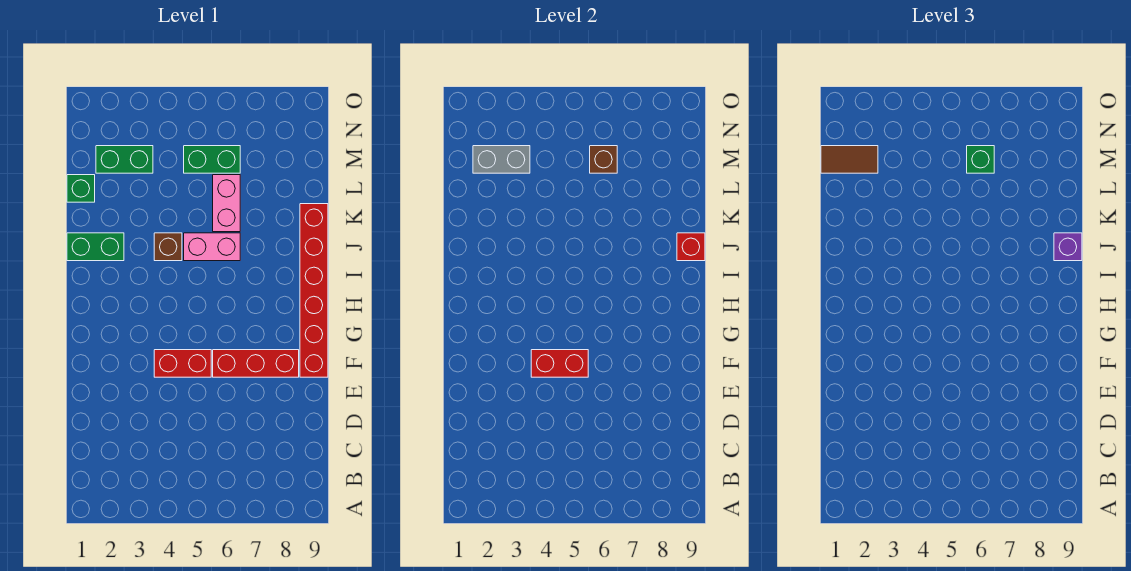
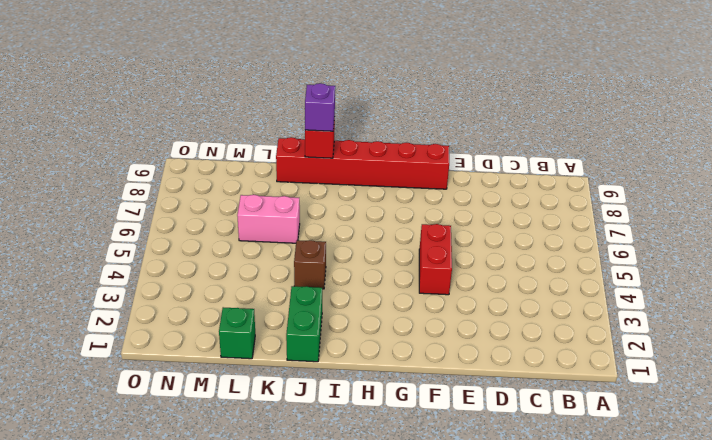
none -> red brick F6:F8 level 1
none -> pink brick J5:J6 level 1
none -> green brick M2:M3 level 1

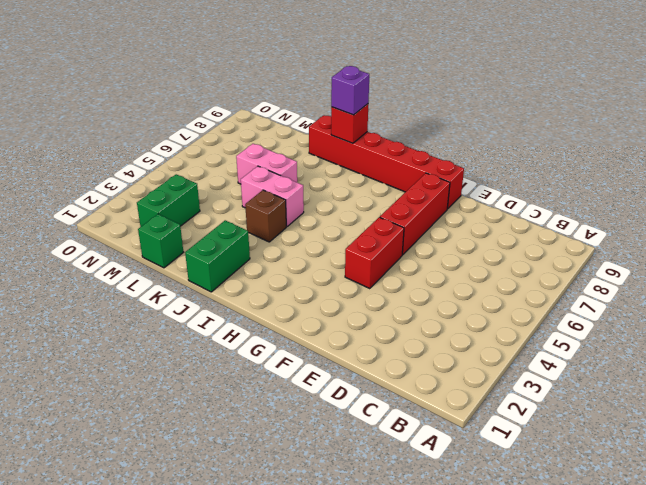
pink brick J5:K5 level 1 -> pink brick J5:J6 level 1
none -> green brick M5:M6 level 1
none -> red brick F4:F5 level 2
none -> grey brick M2:M3 level 2

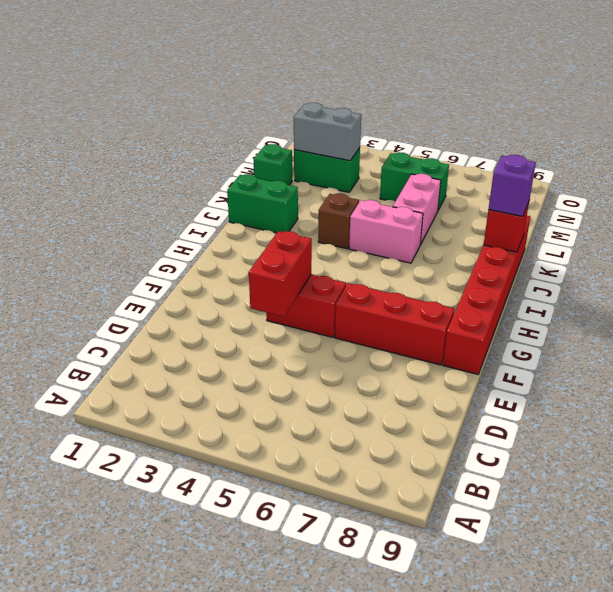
red brick E4:F4 level 2 -> red brick F4:F5 level 2
none -> brown brick M6 level 2
none -> brown tile M1:M2 level 3
none -> green brick M6 level 3

